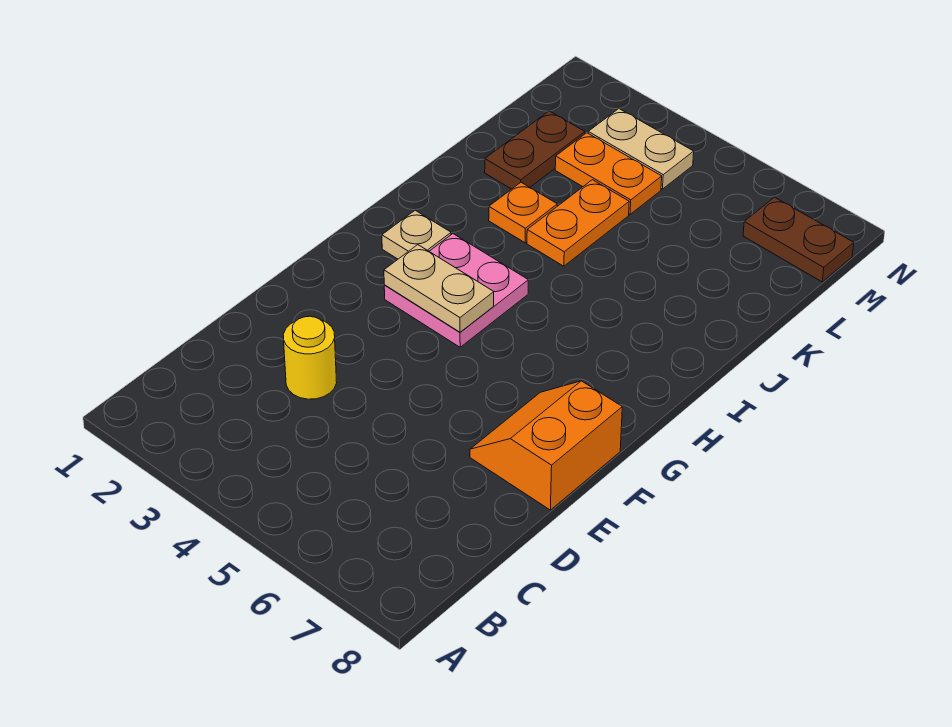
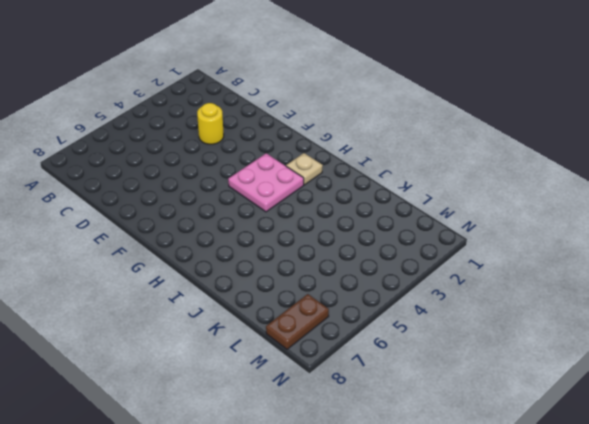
none -> orange slope E7:F8 level 1 top 8
none -> orange plate J3 level 1

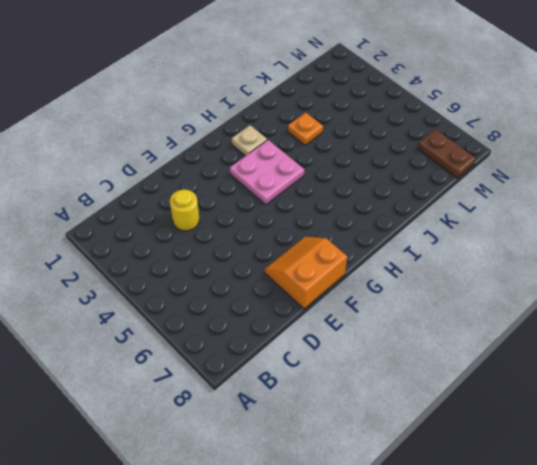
none -> orange plate J4:K4 level 1
none -> brown plate K2:L2 level 1

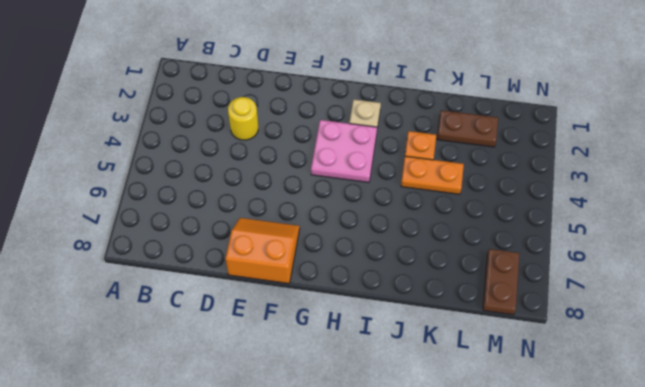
none -> orange plate L3:L4 level 1
none -> tan plate M3:M4 level 1

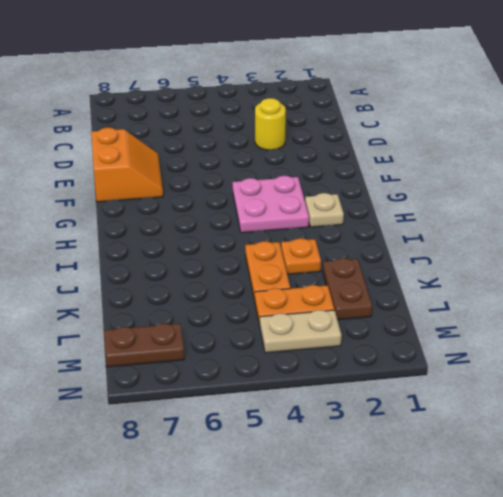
none -> tan plate G3:G4 level 2

